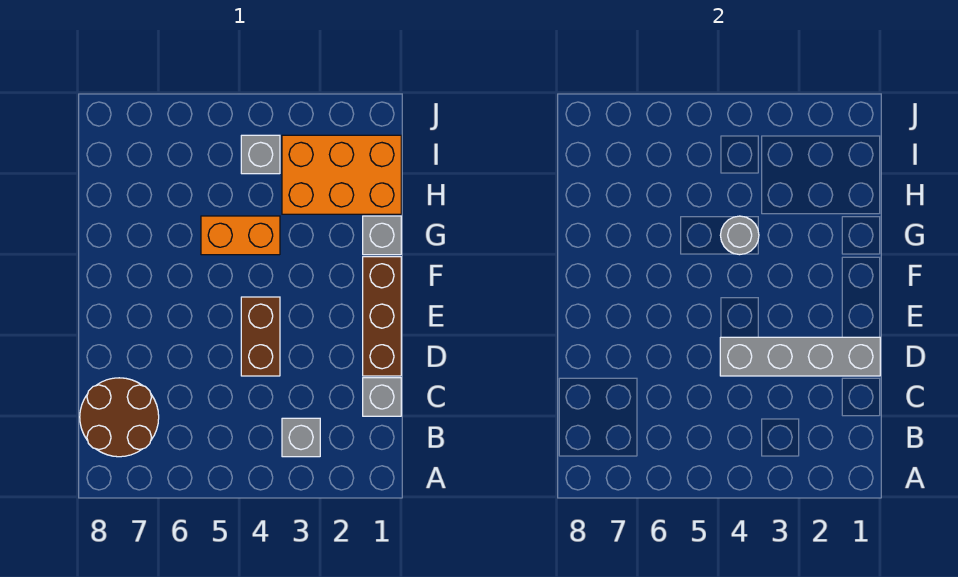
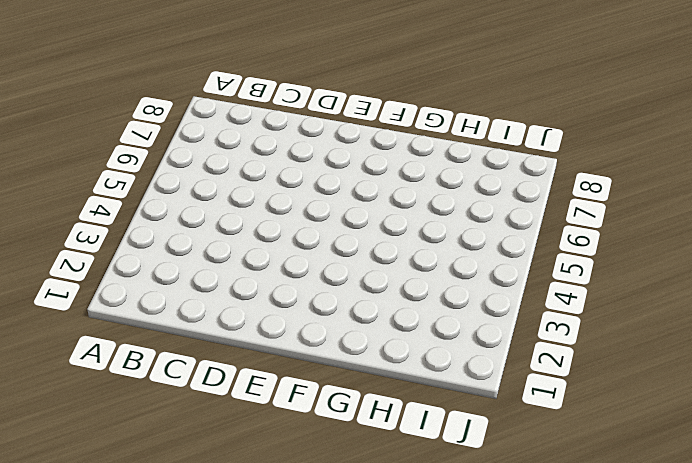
none -> grey brick B3 level 1
none -> brown round brick B7:C8 level 1

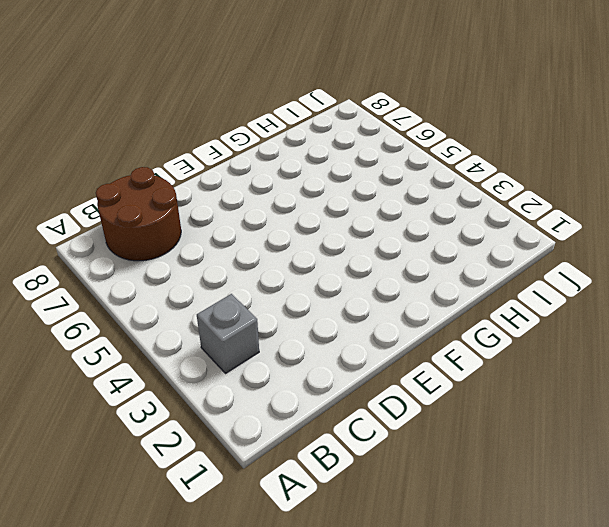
none -> grey brick C1 level 1
none -> brown brick D1:F1 level 1

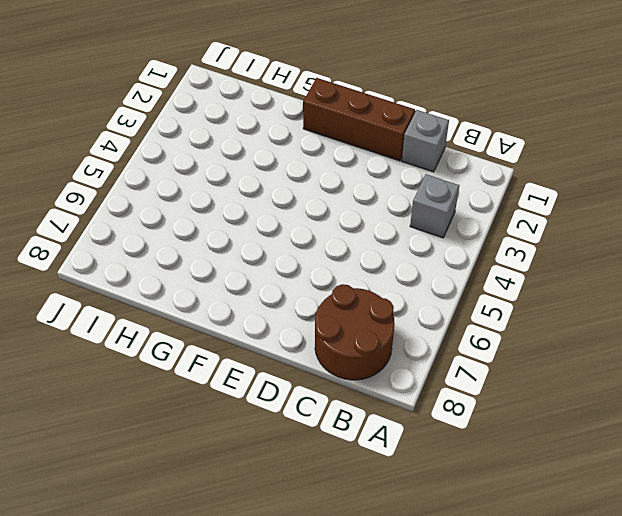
none -> brown brick D4:E4 level 1
none -> grey brick G1 level 1

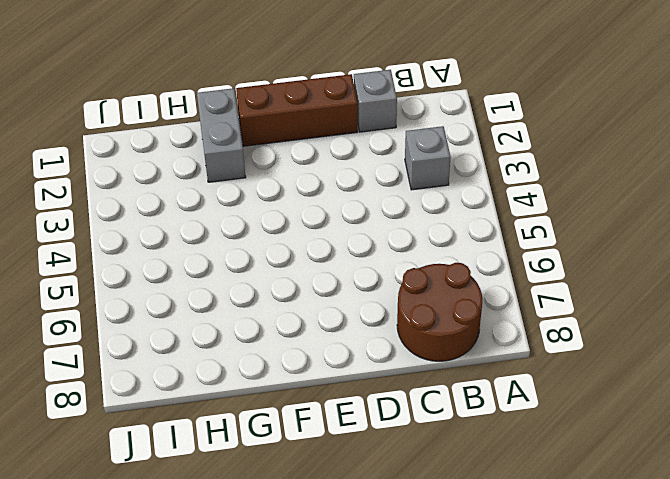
grey brick G1:G2 level 1 -> grey brick G1 level 1
none -> brown brick D4:E4 level 1
none -> orange brick G4:G5 level 1

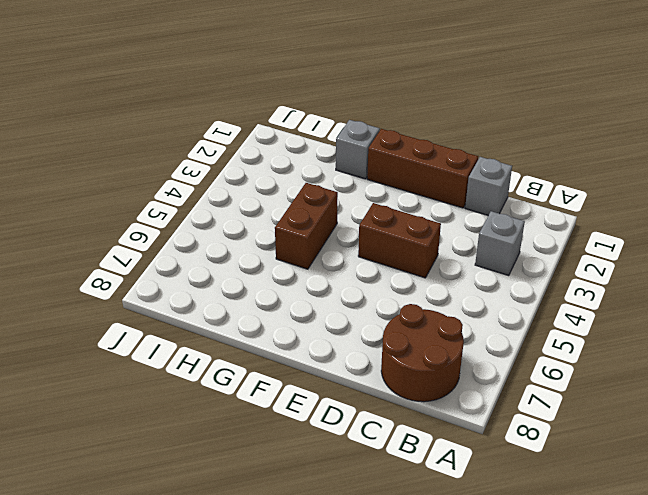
brown brick G4:G5 level 1 -> orange brick G4:G5 level 1
none -> orange brick H1:I3 level 1
none -> grey brick I4 level 1

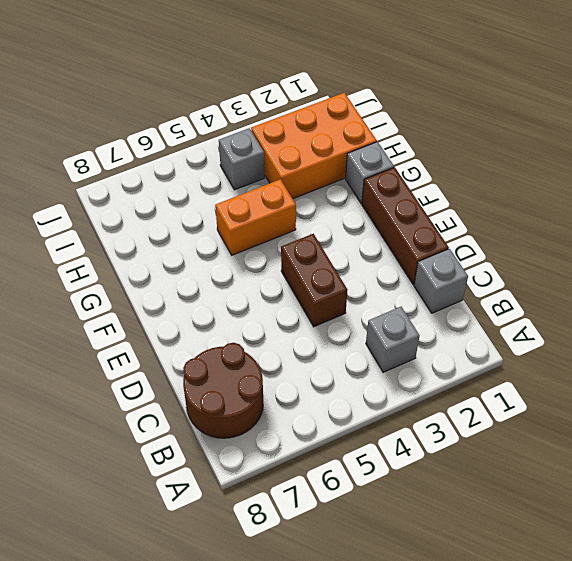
none -> grey brick D1:D4 level 2
none -> grey round brick G4 level 2

